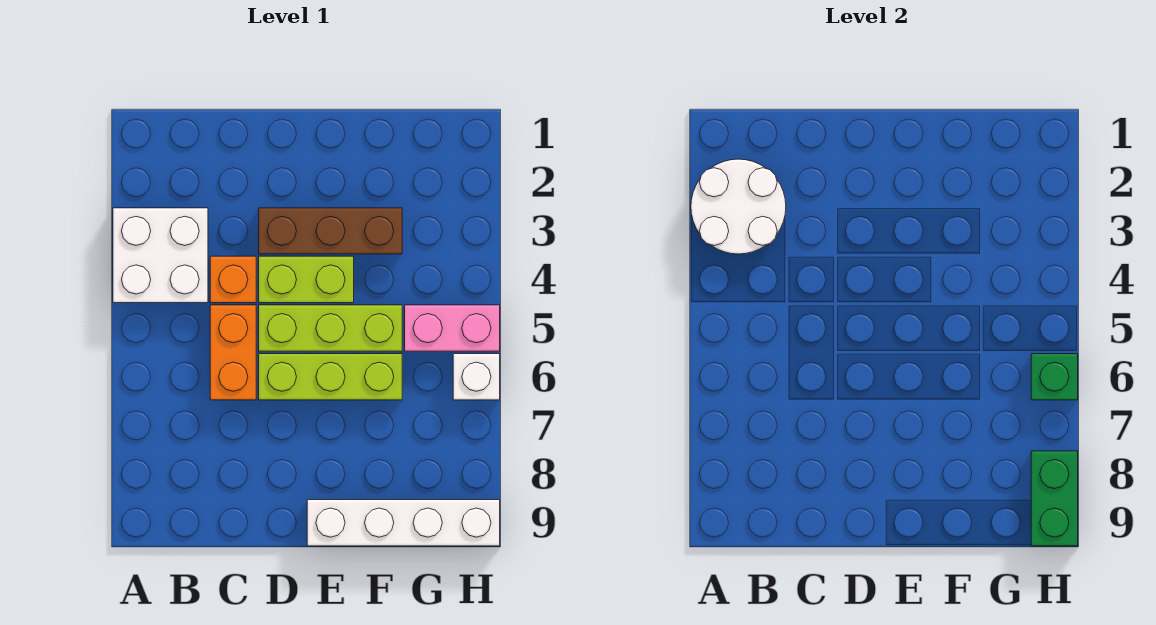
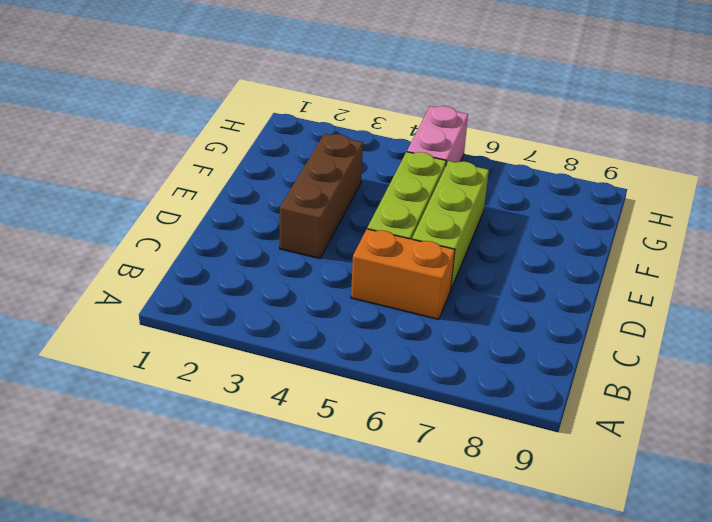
none -> white brick A3:B4 level 1
none -> orange brick C4 level 1
none -> lime brick D4:E4 level 1

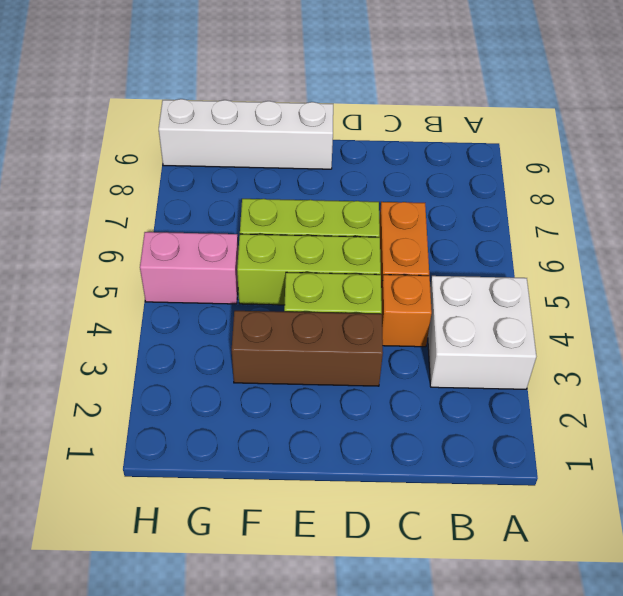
none -> white brick H6 level 1
none -> white round brick A2:B3 level 2
none -> green brick H6 level 2

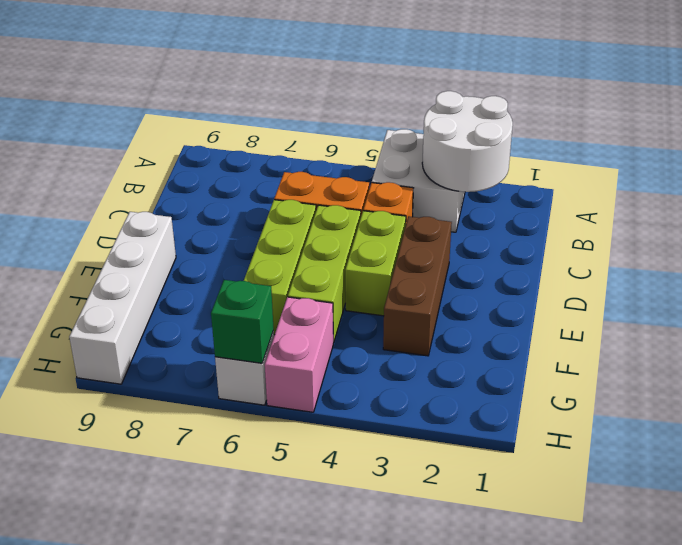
none -> green brick H8:H9 level 2

